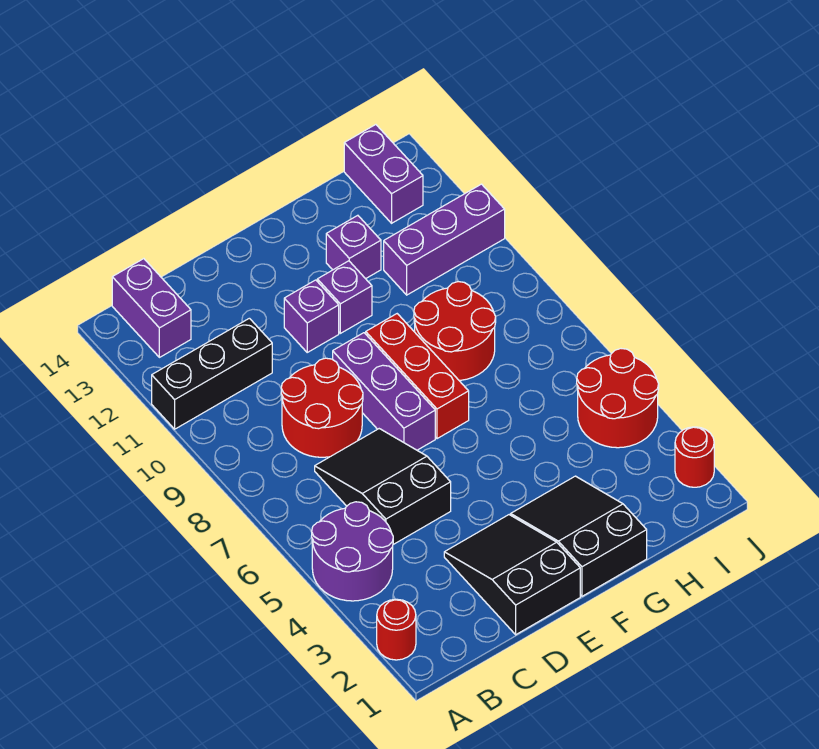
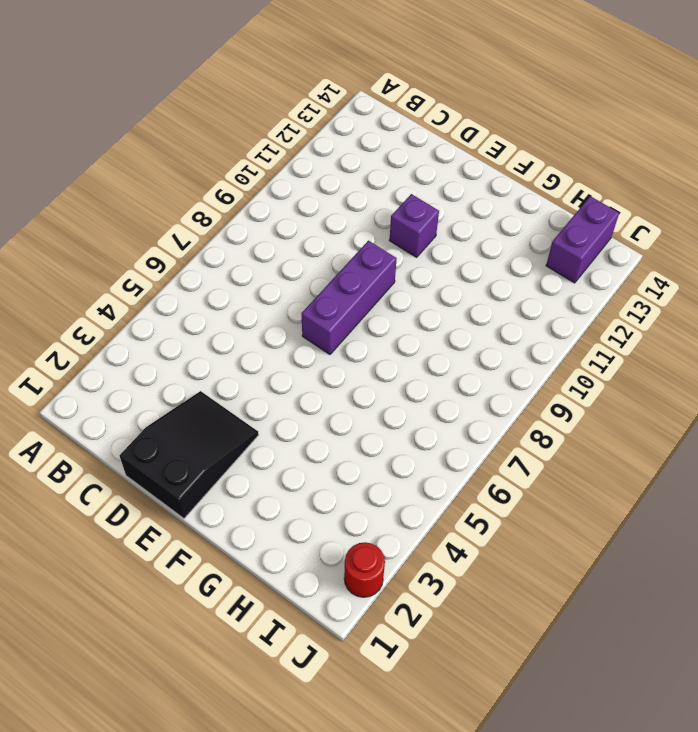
none -> red round brick A2 level 1
none -> purple round brick A4:B5 level 1
none -> black brick A11:C11 level 1

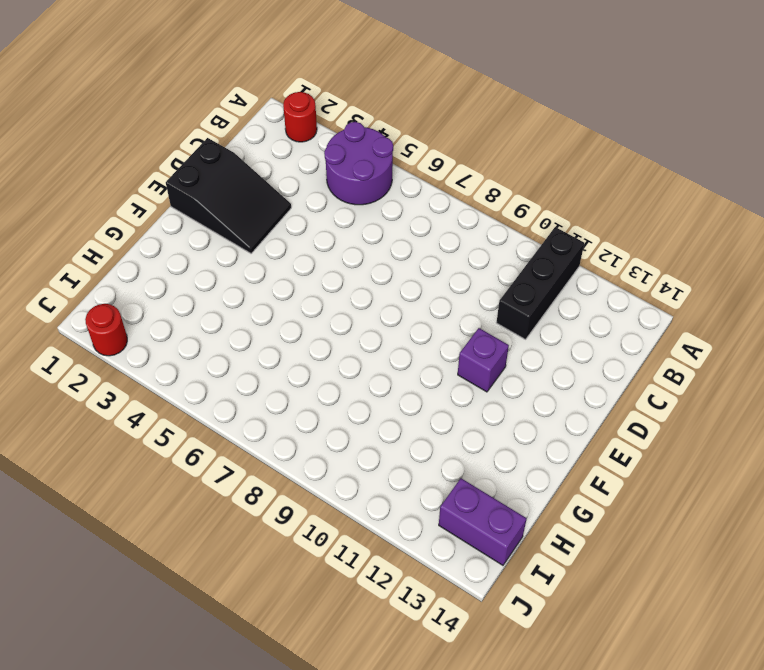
none -> purple brick B13:B14 level 1
none -> black slope C5:D7 level 1 top 5
none -> red round brick C8:D9 level 1

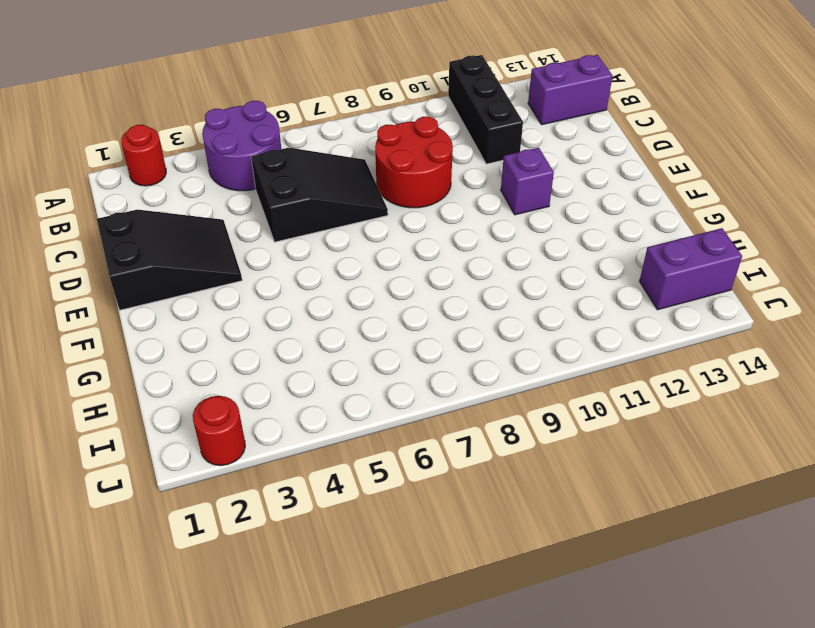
none -> purple brick E7:E9 level 1
none -> black slope F1:G3 level 1 top 1
none -> red brick F7:F9 level 1

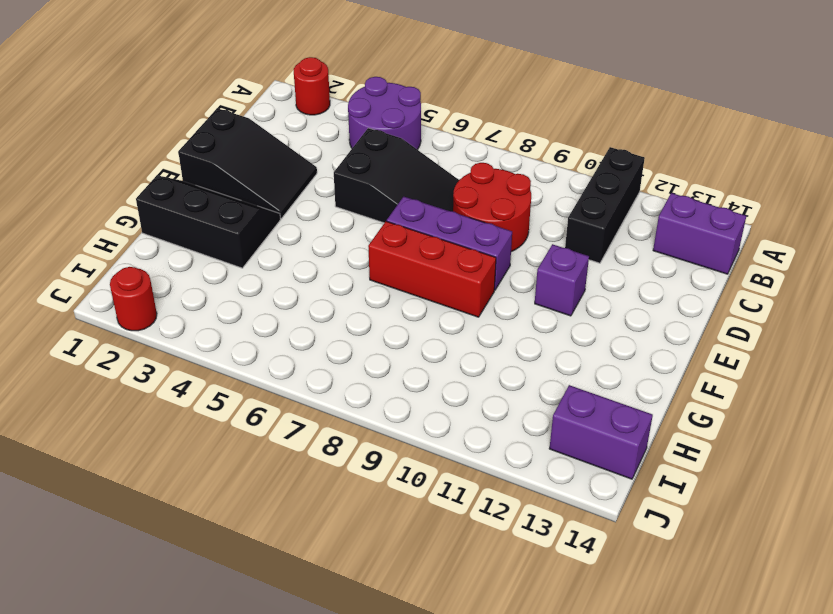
black slope F1:G3 level 1 top G -> black slope F1:G3 level 1 top 1
none -> purple brick F11 level 1
none -> red round brick G8:H9 level 1
none -> purple brick G12 level 1

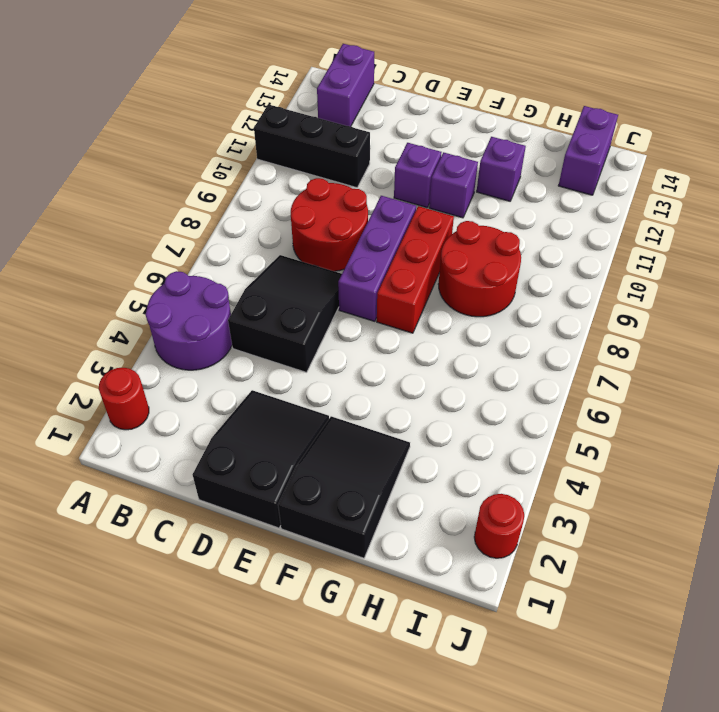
none -> purple brick H11:J11 level 1
none -> red round brick I4:J5 level 1

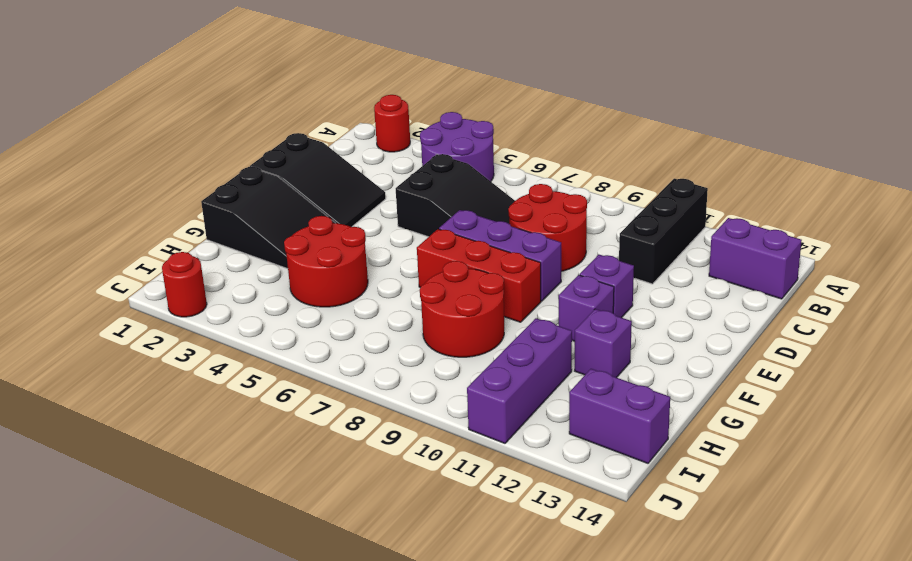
red round brick G4:H5 level 1 -> red round brick I4:J5 level 1

